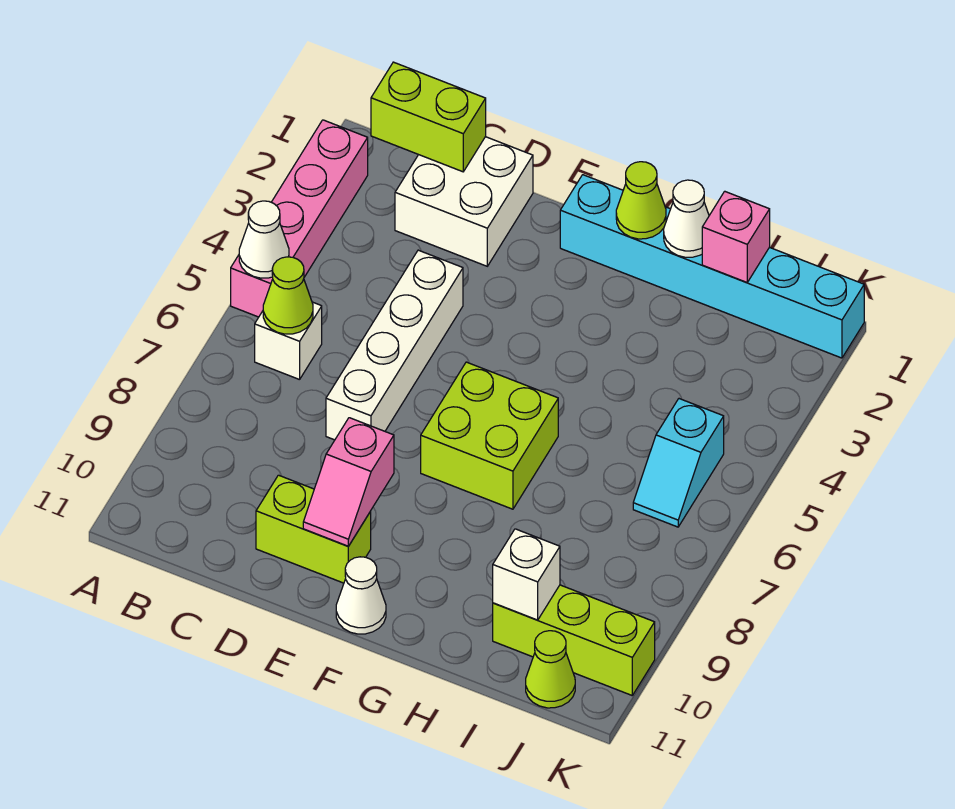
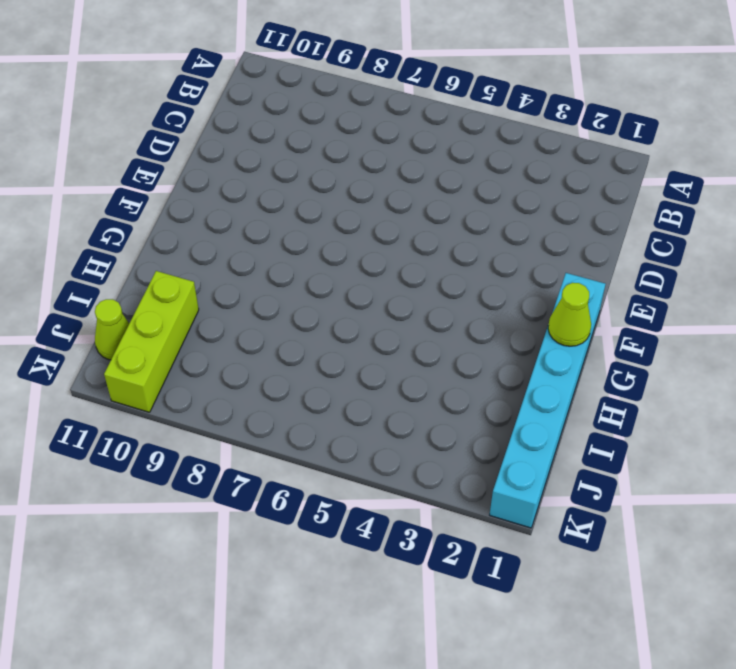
none -> pink brick A2:A5 level 1
none -> white brick B6 level 1
none -> white brick C1:D2 level 1

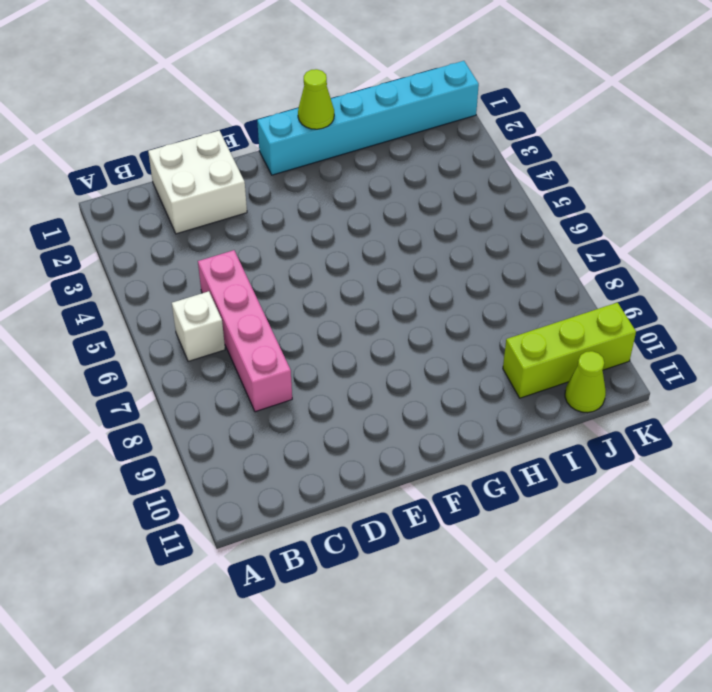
pink brick C5:C8 level 1 -> pink brick A2:A5 level 1
none -> white brick D4:D7 level 1
none -> lime brick D10:E10 level 1
none -> lime brick F6:G7 level 1

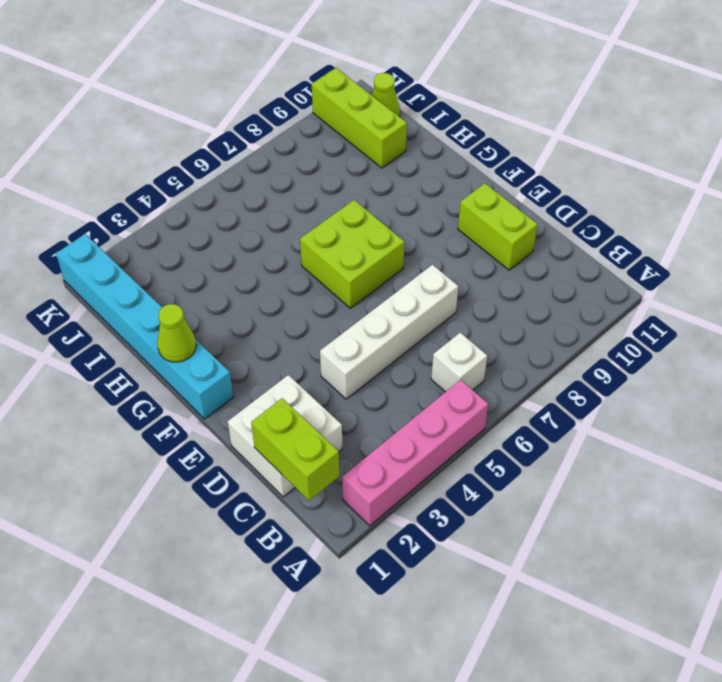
none -> white cone F11 level 1
none -> cyan slope J5:J6 level 1 top 5
none -> white cone A5 level 2

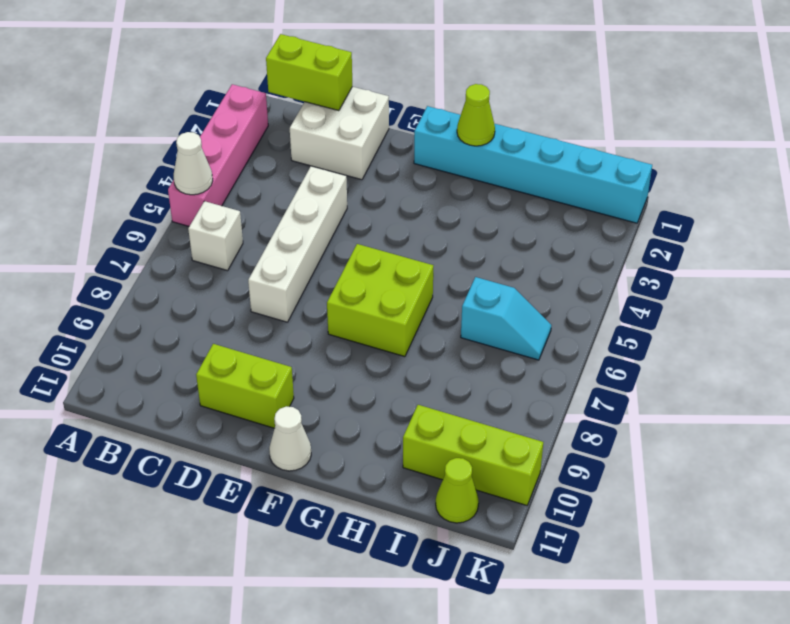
cyan slope I6:J6 level 1 top I -> cyan slope J5:J6 level 1 top 5
none -> lime cone B6 level 2
none -> pink slope E9:E10 level 2 top 9
none -> white cone H1 level 2

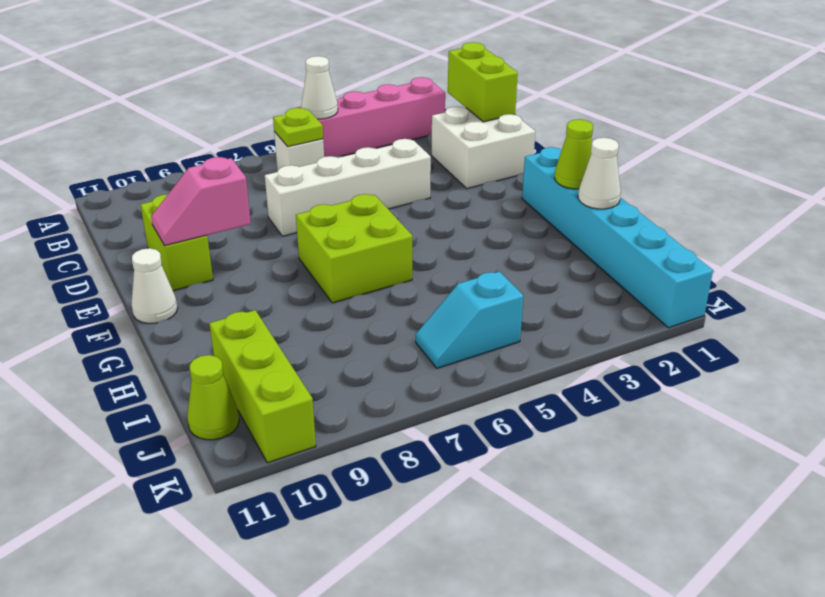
lime plate B6 level 2 -> lime cone B6 level 2
none -> pink brick I1 level 2
none -> white brick I10 level 2

